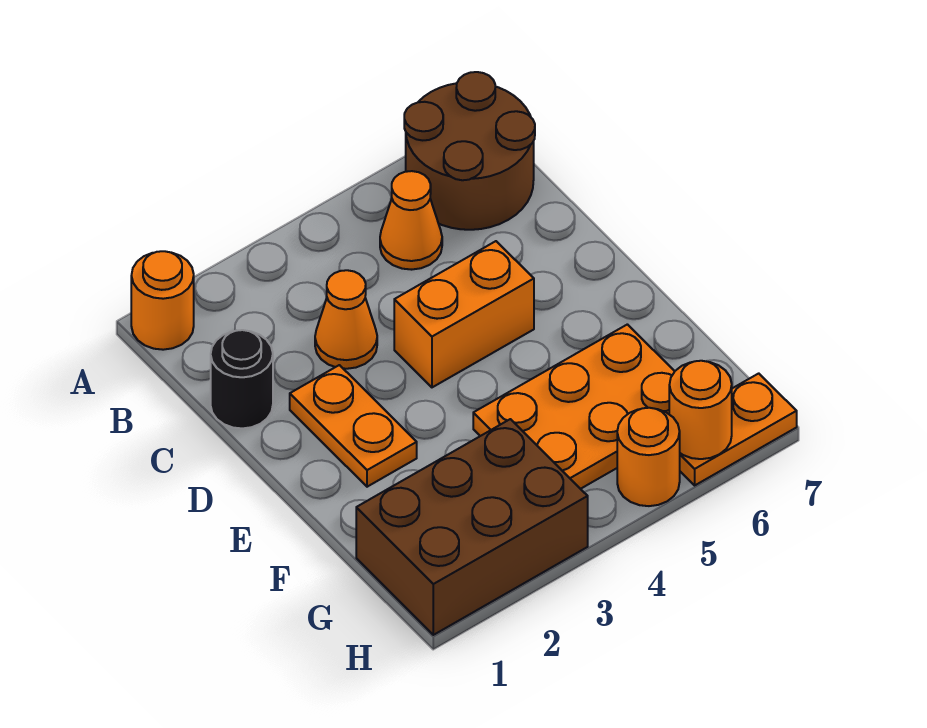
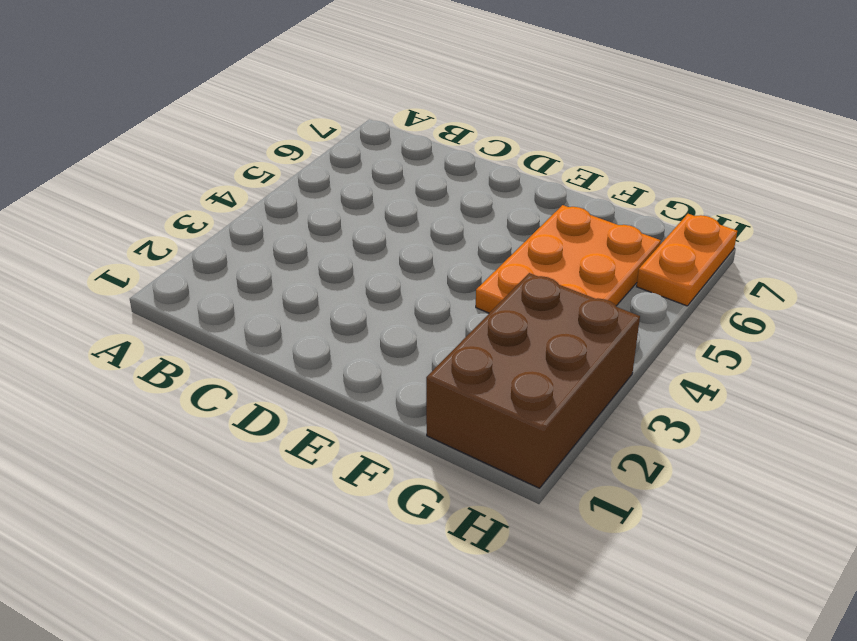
none -> orange round brick A1 level 1
none -> brown round brick A6:B7 level 1
none -> orange cone B5 level 1

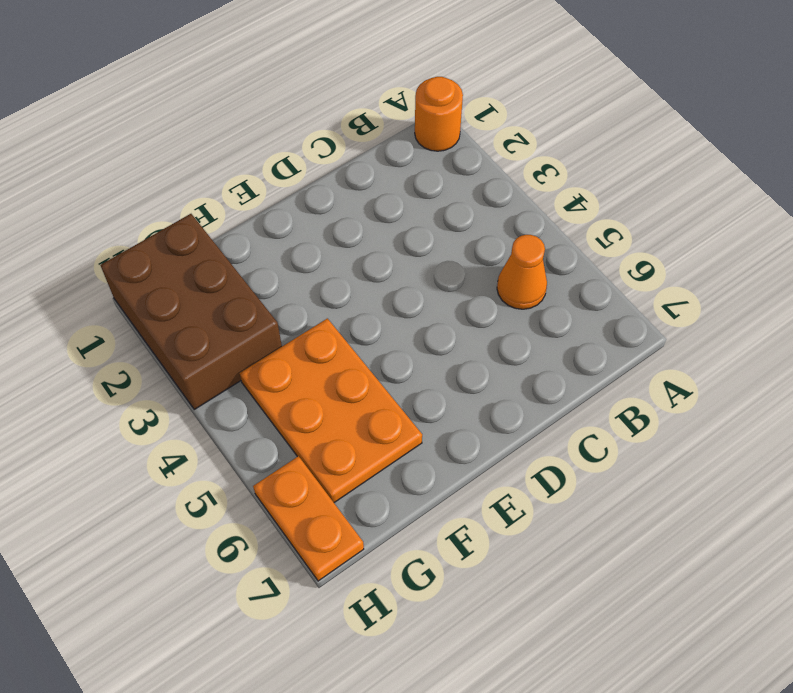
none -> brown round brick A6:B7 level 1
none -> black round brick C1 level 1
none -> orange cone C3 level 1

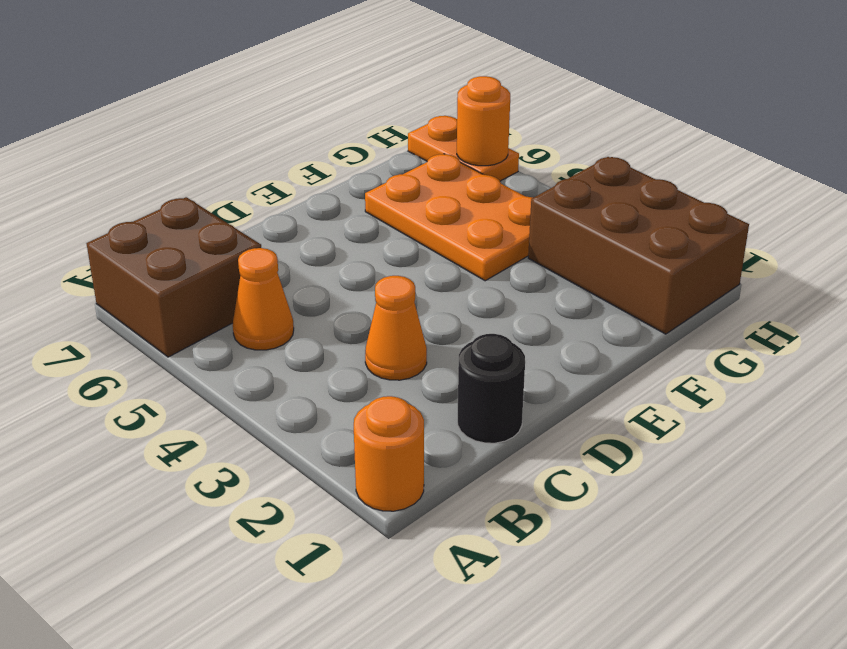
brown brick A6:B7 level 1 -> brown round brick A6:B7 level 1
none -> orange plate D2:E2 level 1
none -> orange brick D4:D5 level 1
none -> orange round brick H5 level 1

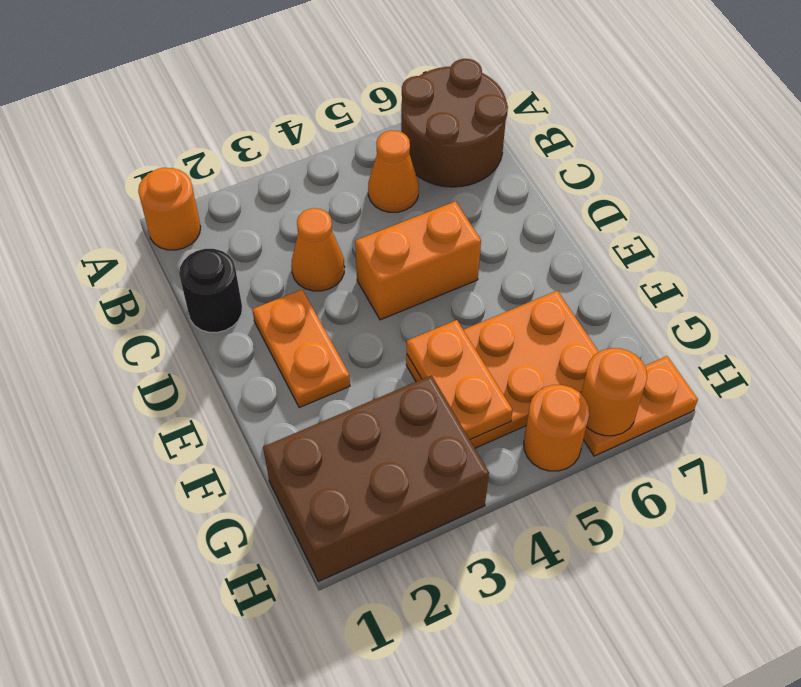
orange plate F4:G4 level 2 -> none

